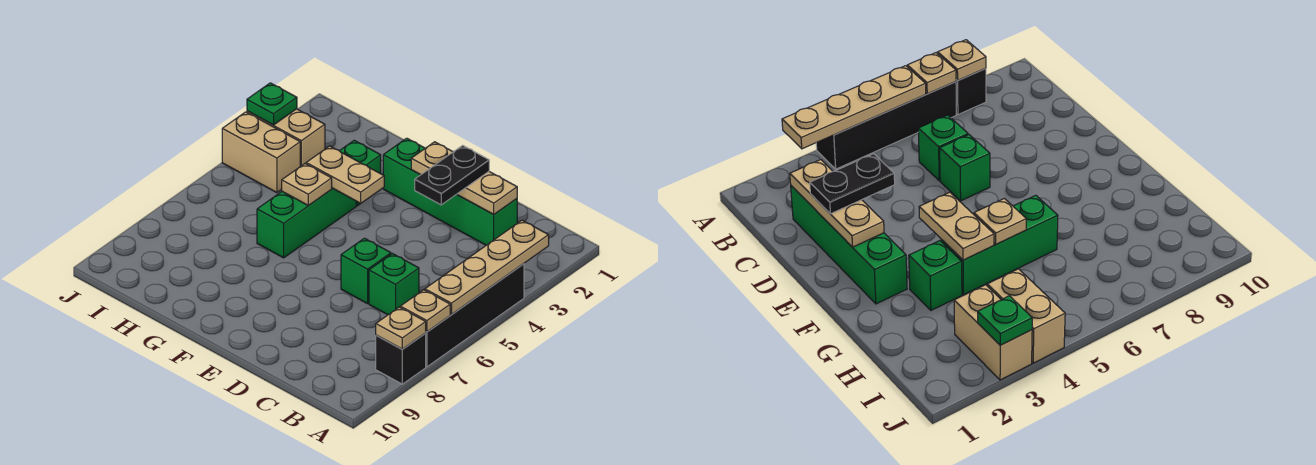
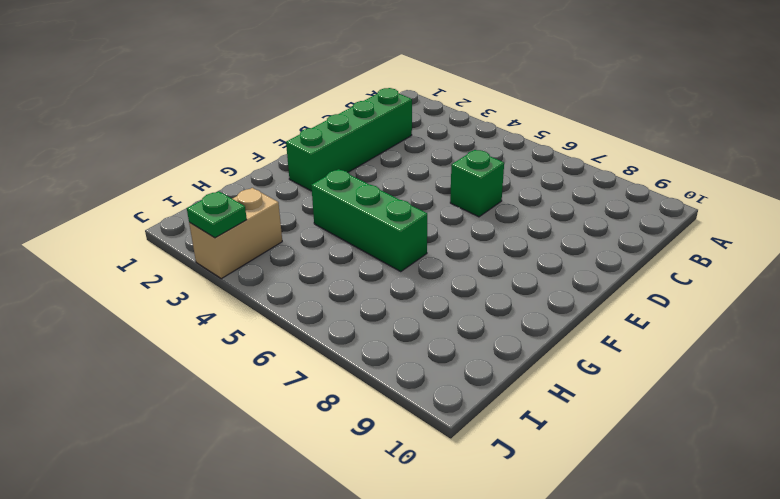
none -> black brick A4:A7 level 1
none -> black brick A8 level 1
none -> green brick C6 level 1

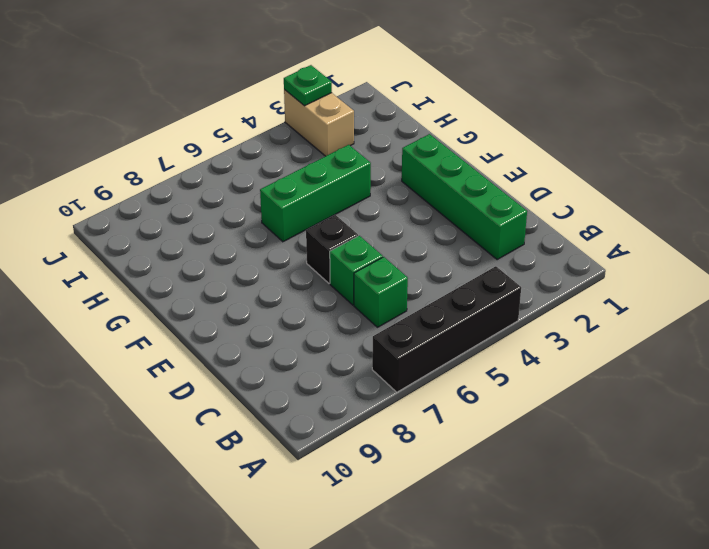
black brick E6 level 1 -> black brick A8 level 1
none -> green brick G3 level 1
none -> tan brick I4:J4 level 1
none -> tan plate A3:A6 level 2

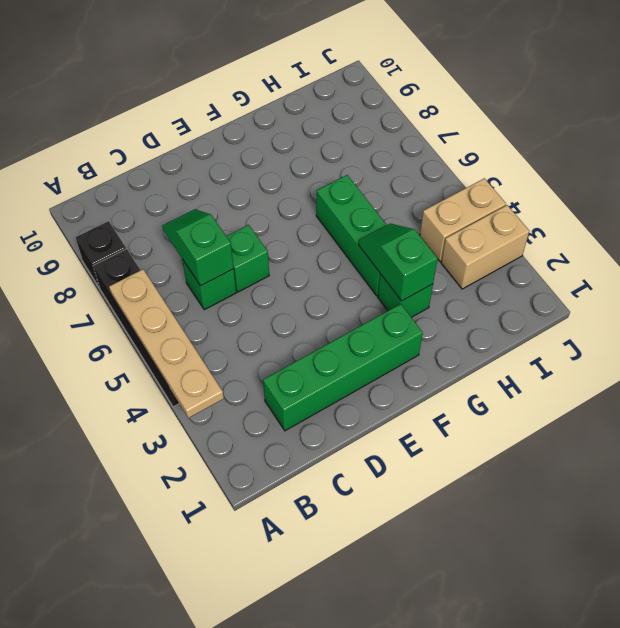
green slope C6:C7 level 2 top 6 -> none
green slope G3:G4 level 2 top 3 -> tan plate F4:G4 level 2
none -> tan plate A7 level 2
none -> tan plate A8 level 2
none -> tan plate C2:E2 level 2

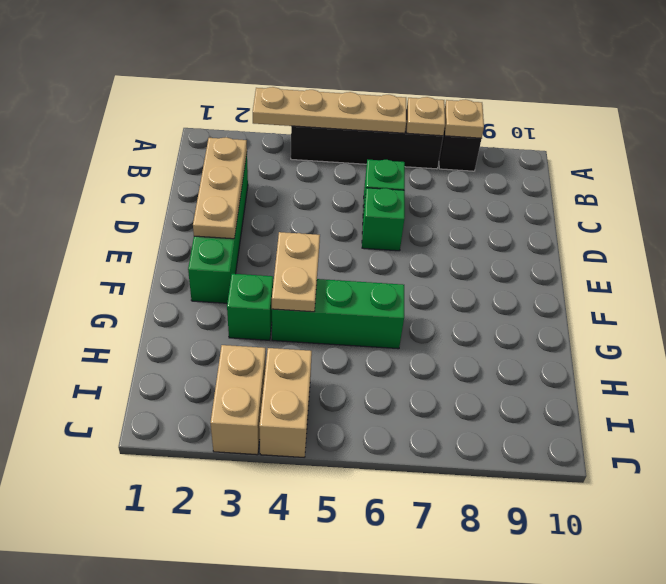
none -> tan plate G5 level 2
none -> green plate J3 level 2
none -> black plate D2:D3 level 3

